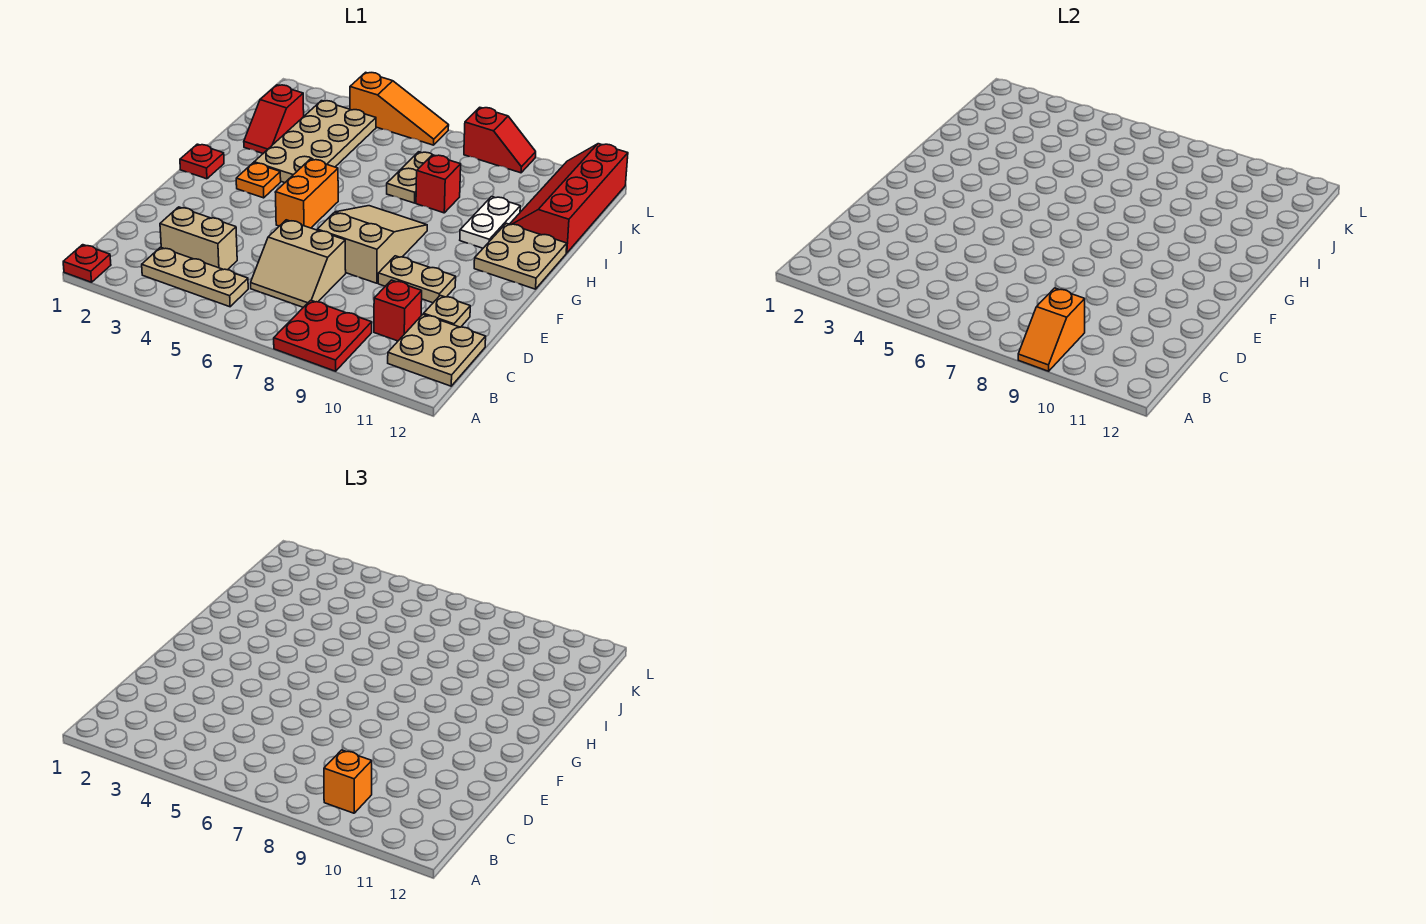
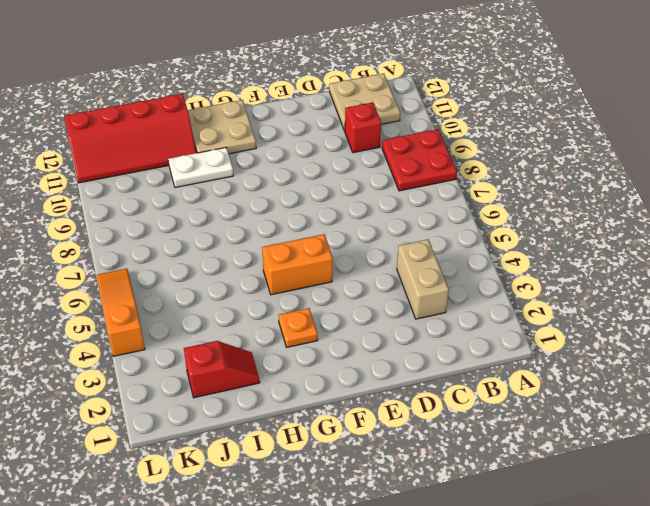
none -> red plate A1 level 1
none -> tan plate B3:B5 level 1
none -> tan slope C6:D7 level 1 top D

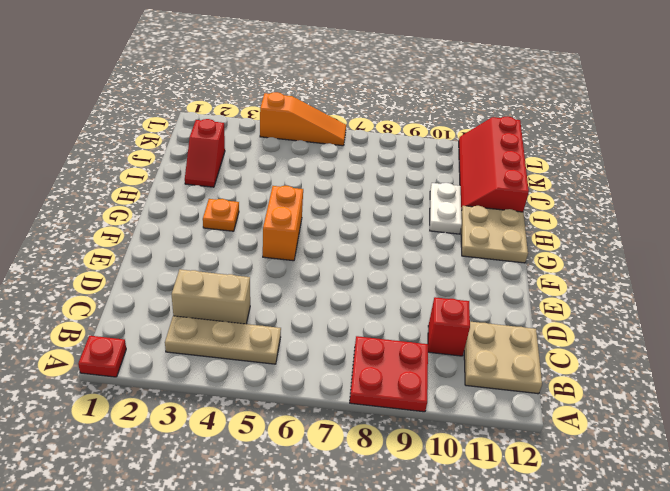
none -> tan slope C6:D7 level 1 top D
none -> tan plate D11 level 1
none -> tan slope E7:G8 level 1 top E

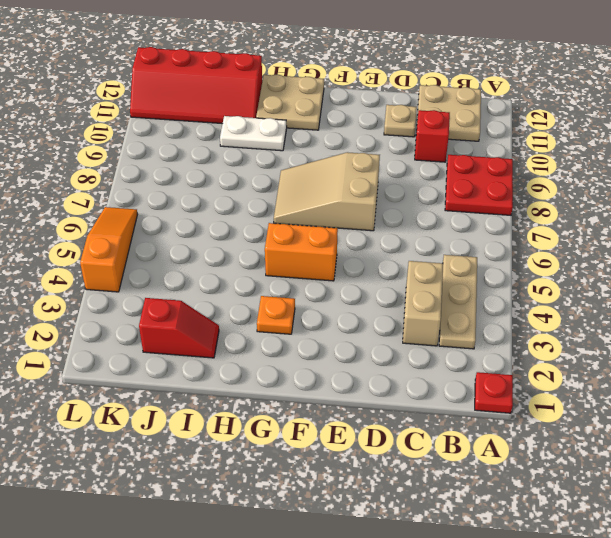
none -> tan slope C6:D7 level 1 top D
none -> tan plate E9:E10 level 1
none -> red plate G1 level 1

